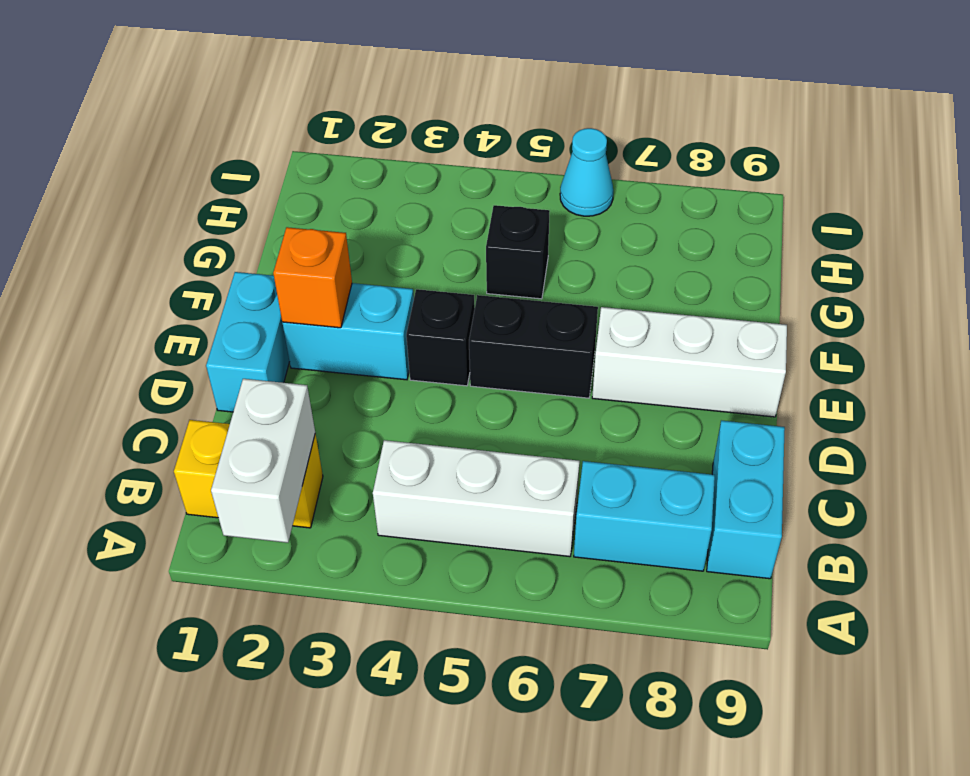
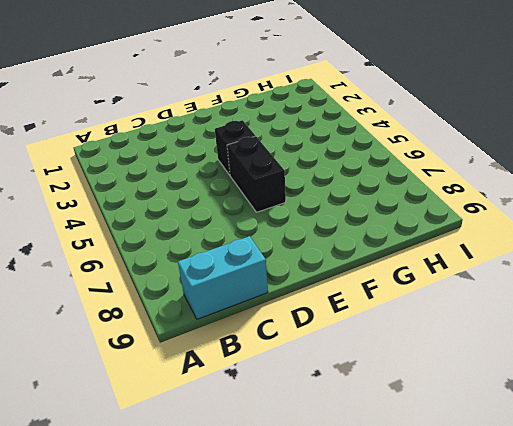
none -> yellow brick B1:B2 level 1
none -> white brick B4:B6 level 1
none -> cyan brick B7:B8 level 1

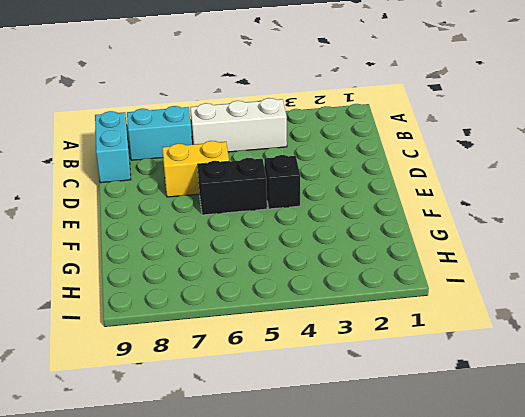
yellow brick D6:D7 level 1 -> yellow brick B1:B2 level 1
none -> cyan brick D1:E1 level 1
none -> cyan brick E2:E3 level 1
none -> white brick E7:E9 level 1

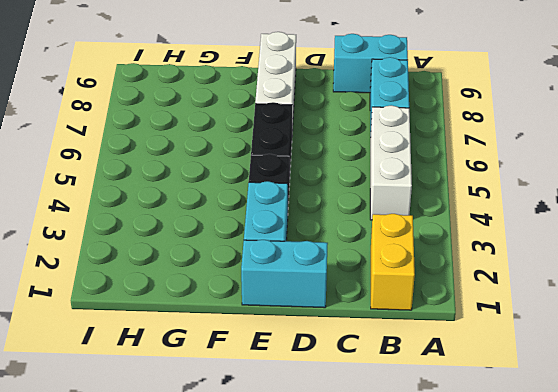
none -> black brick G5 level 1
none -> cyan cone I6 level 1
none -> white brick A2:B2 level 2

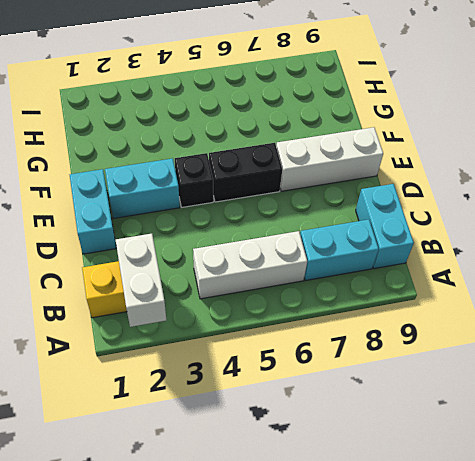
none -> black brick G5 level 1
none -> cyan cone I6 level 1
none -> orange brick E2 level 2

